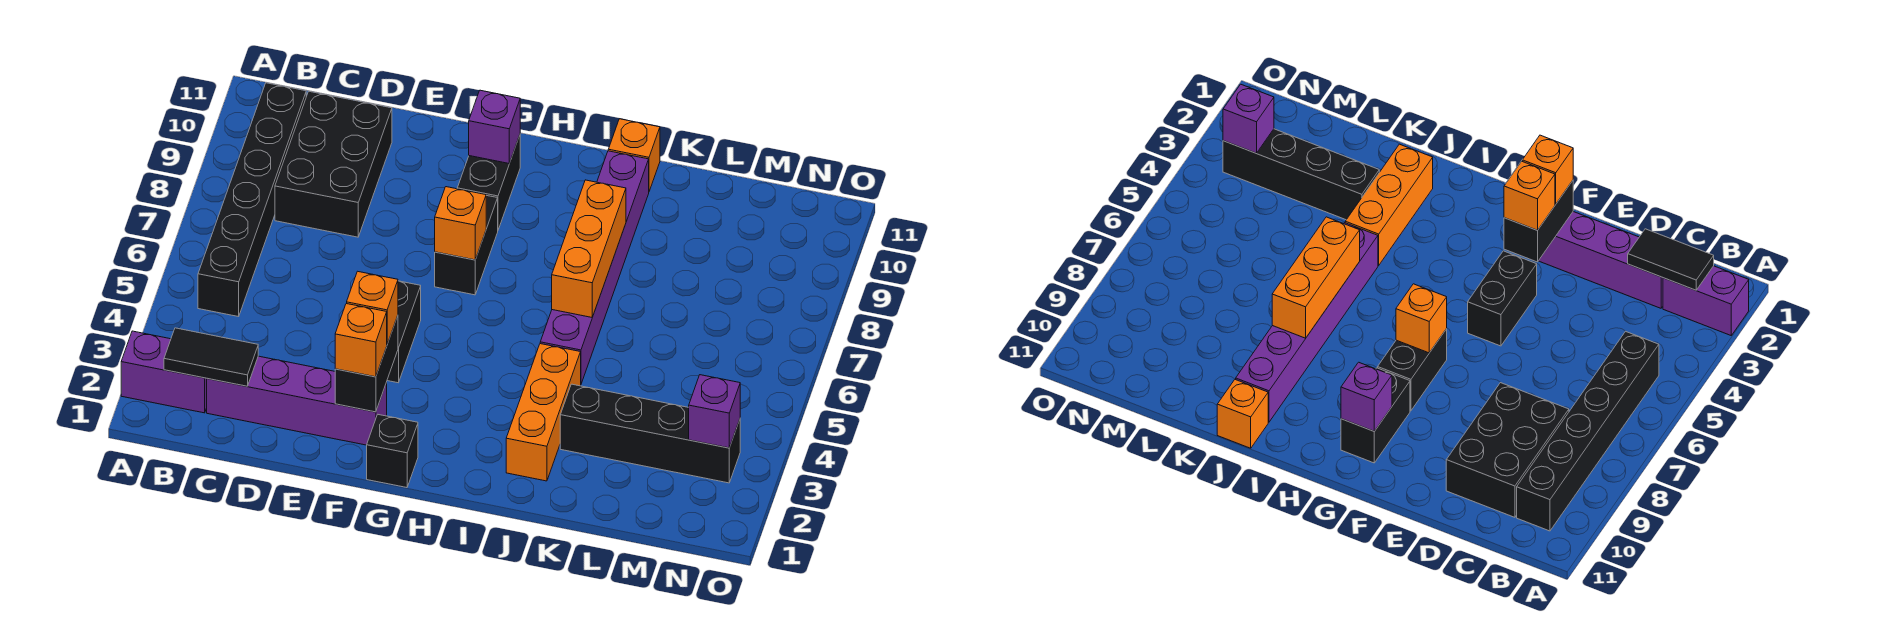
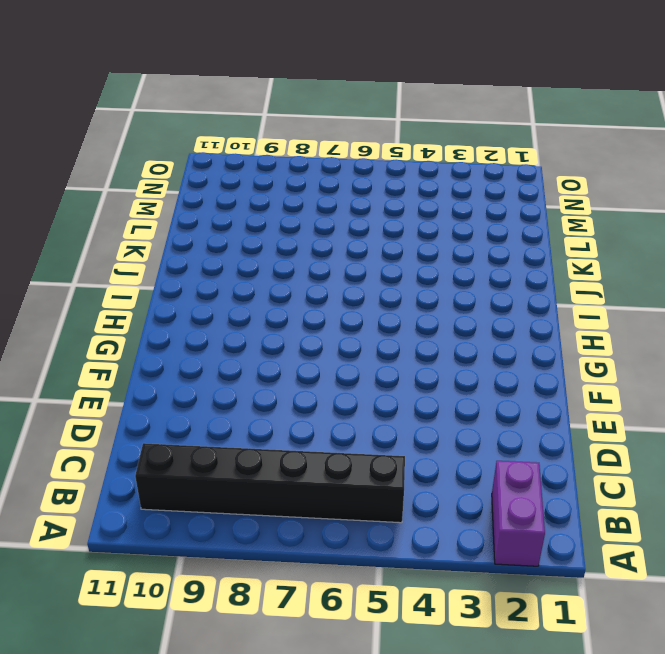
none -> purple brick C2:F2 level 1
none -> black brick C8:D10 level 1
none -> black brick F4:F5 level 1

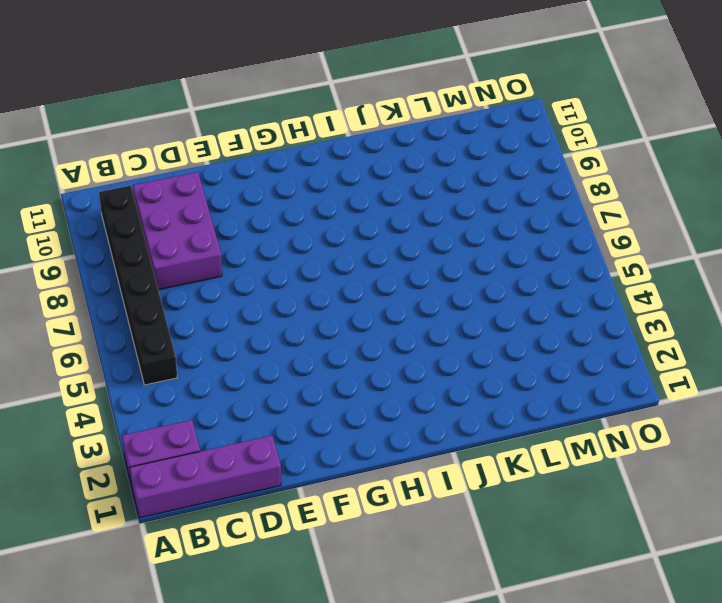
purple brick A1:D1 level 1 -> purple brick C2:F2 level 1
purple brick C8:D10 level 1 -> black brick C8:D10 level 1
none -> black brick F4:F5 level 1
none -> black brick G1 level 1
none -> black brick G7:G8 level 1

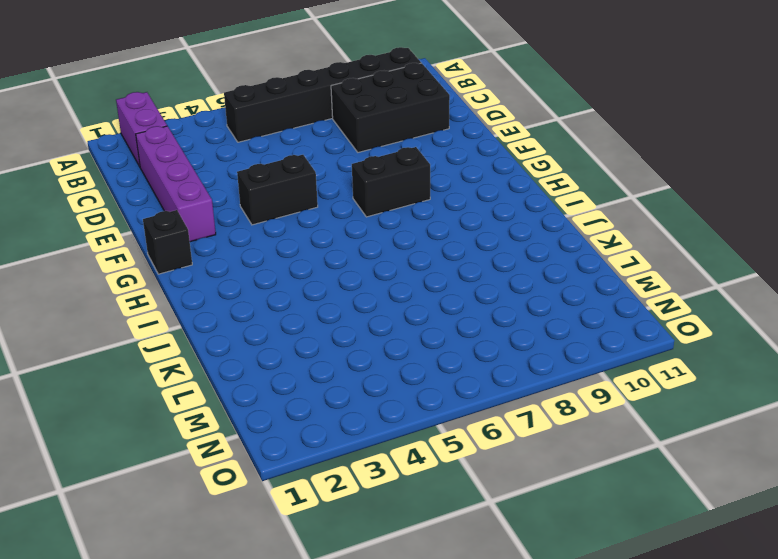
none -> black brick G9:G10 level 1
none -> orange brick J2:J4 level 1
none -> purple brick J5:J10 level 1

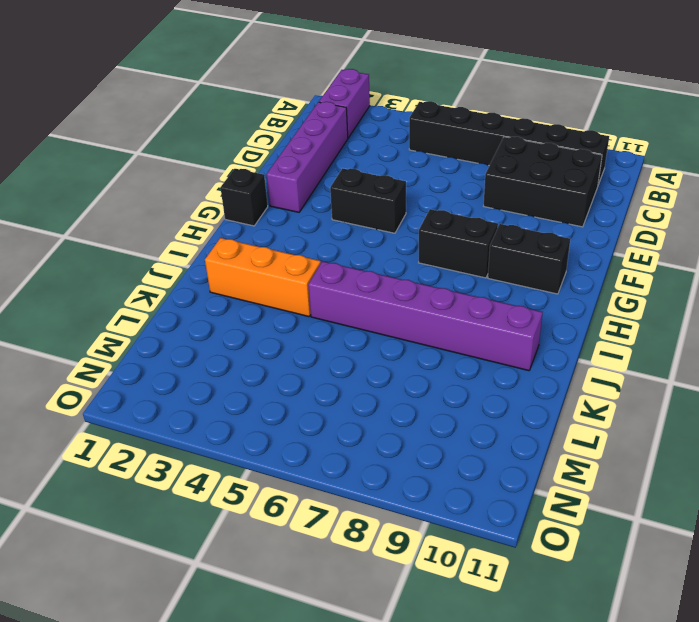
none -> orange brick J11 level 1
none -> black brick K3:N3 level 1
none -> black tile B2:C2 level 2

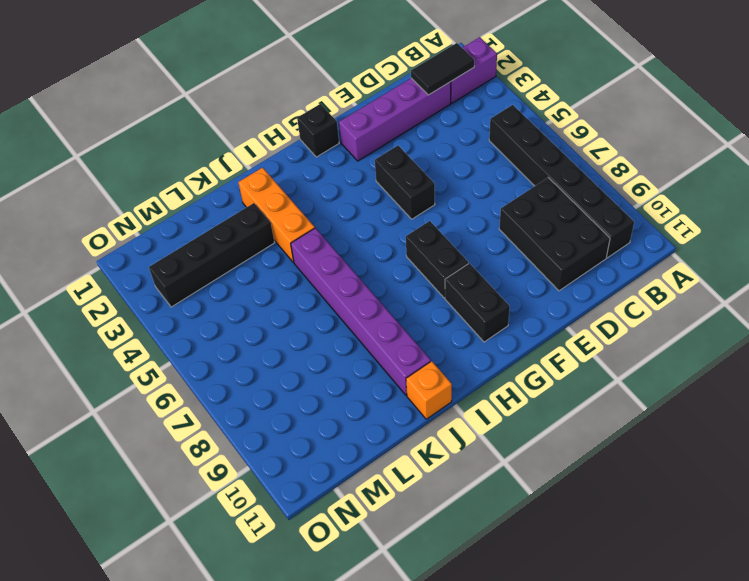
none -> black brick F2:F3 level 2
none -> orange brick G7 level 2
none -> purple brick G10 level 2

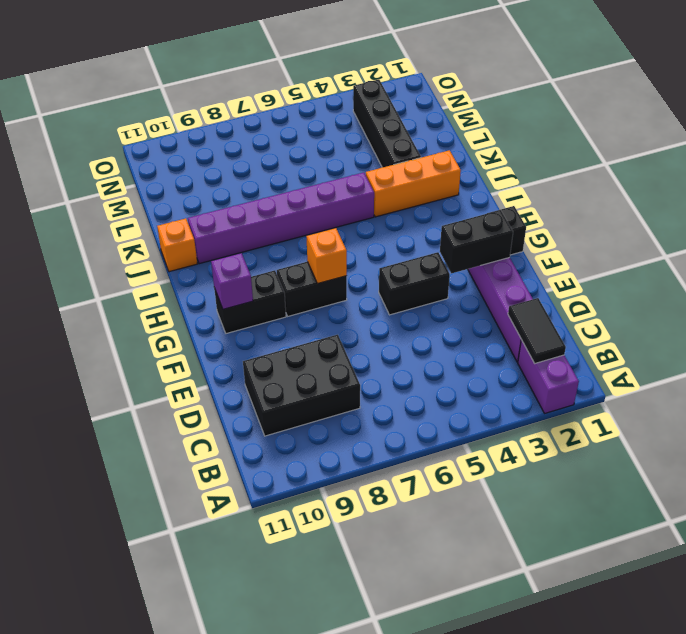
none -> black brick B5:B10 level 1
none -> orange brick J6:J8 level 2
none -> purple brick N3 level 2

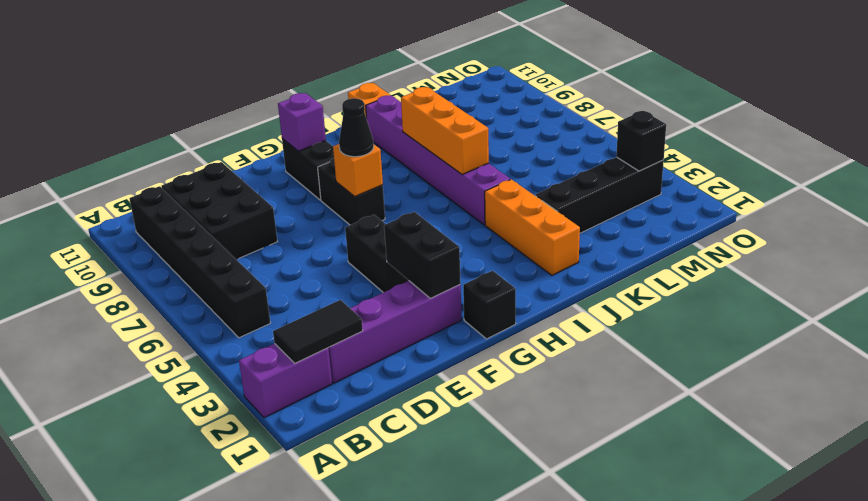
black cone G7 level 3 -> none
black brick N3 level 2 -> purple brick N3 level 2
none -> orange brick F2 level 3
none -> orange brick F3 level 3

